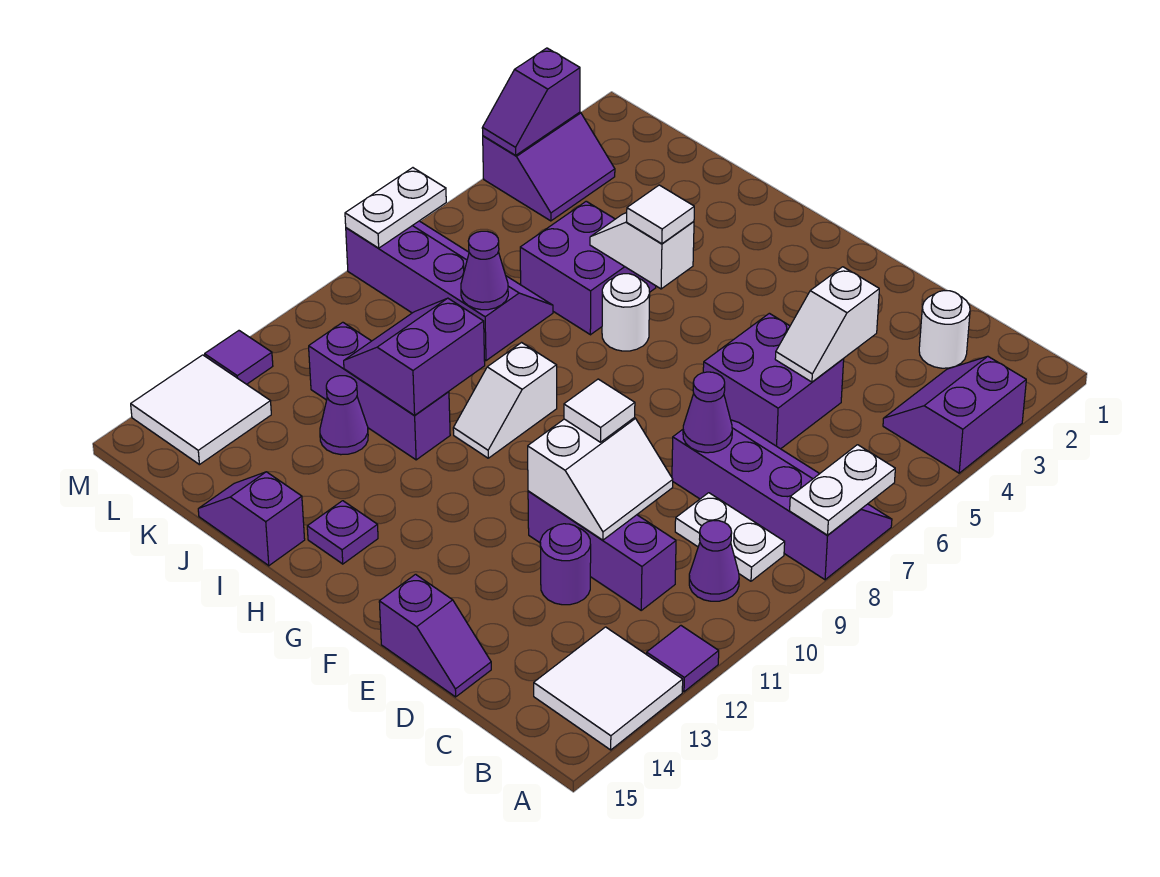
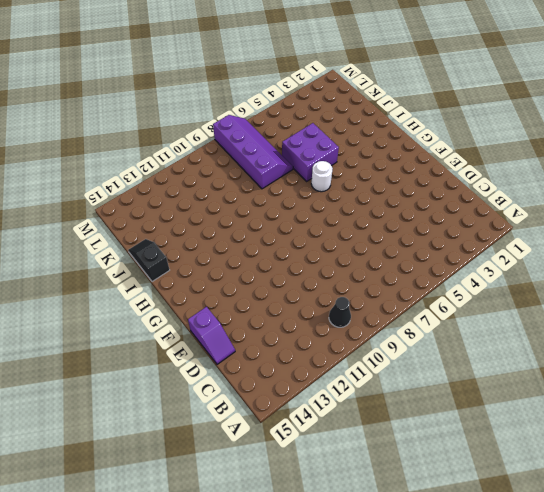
black cone B10 level 1 -> purple cone B10 level 1
black slope I15:J15 level 1 top I -> purple slope I15:J15 level 1 top I
none -> purple slope A3:B4 level 1 top A
none -> purple slope A7:D8 level 1 top 8
none -> purple tile A12 level 1
none -> white tile A13:B14 level 1

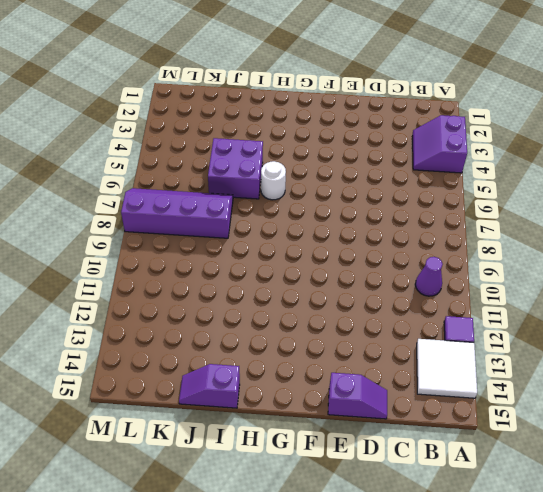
none -> purple slope A7:D8 level 1 top 8
none -> white plate B9:C9 level 1
none -> white round brick C2 level 1
none -> purple brick C11:E11 level 1

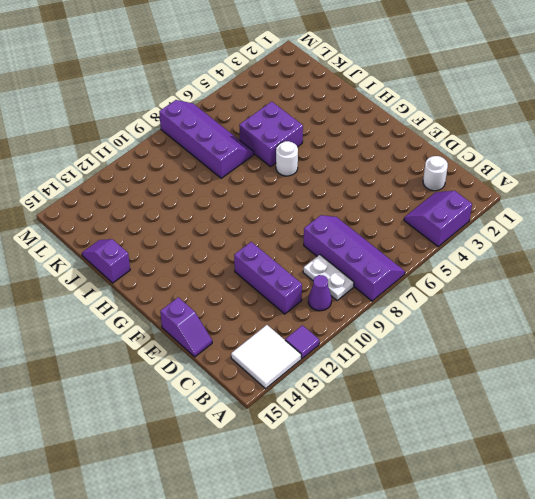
none -> purple brick D5:E6 level 1
none -> purple round brick D12 level 1
none -> white slope H9:H10 level 1 top 9
none -> purple plate H14 level 1

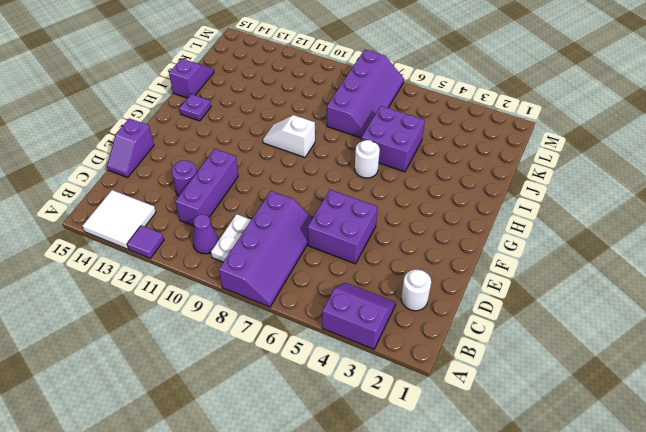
none -> purple brick I11:K11 level 1
none -> purple cone J12 level 1
none -> purple slope L3:M4 level 1 top M
none -> white tile L13:M14 level 1

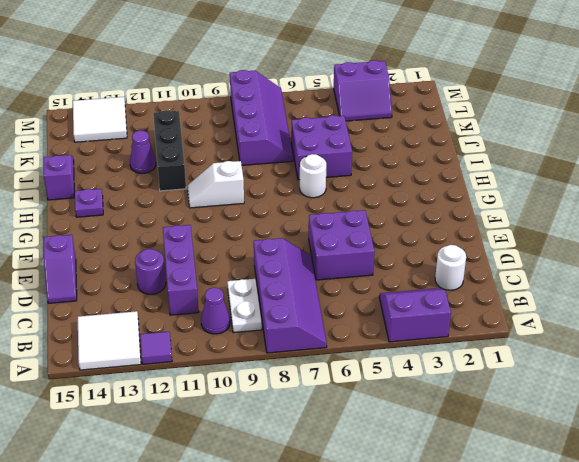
black brick I11:K11 level 1 -> purple brick I11:K11 level 1
none -> purple tile M12 level 1
none -> white plate A7:A8 level 2
none -> white slope D4:D5 level 2 top 4
none -> purple cone D8 level 2

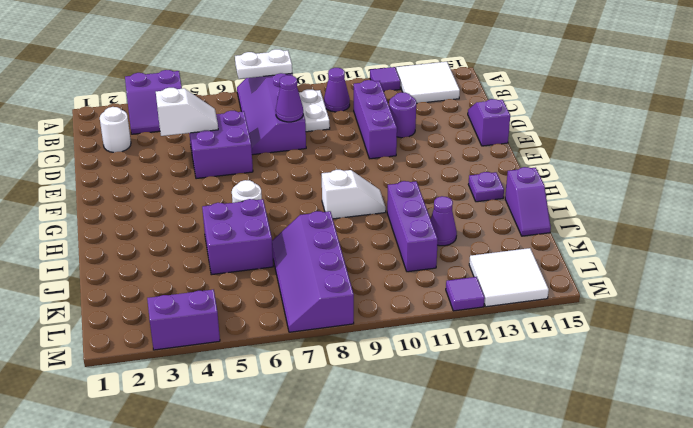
none -> white slope D10:E11 level 2 top E
none -> white slope H5:I5 level 2 top H
none -> purple slope I10:J11 level 2 top I
none -> purple cone J8 level 2

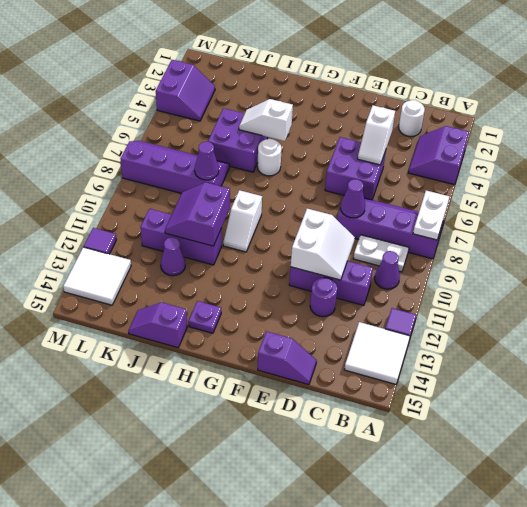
none -> purple slope M3:M4 level 2 top 3
none -> white plate M7:M8 level 2
none -> white tile E10 level 3
none -> white tile H5 level 3

